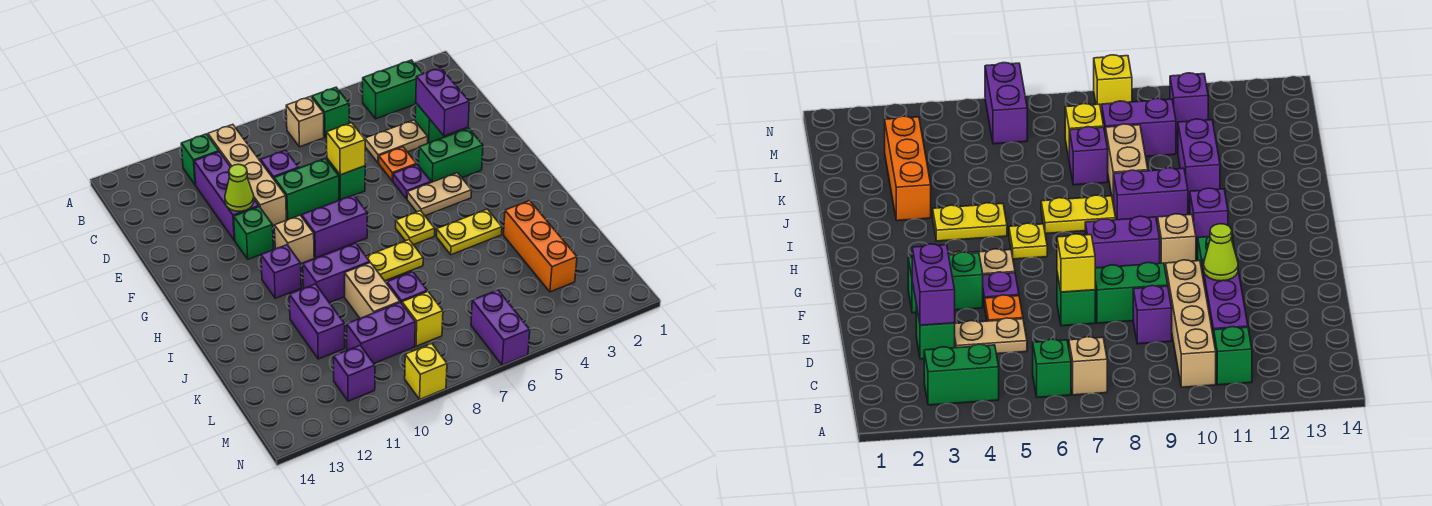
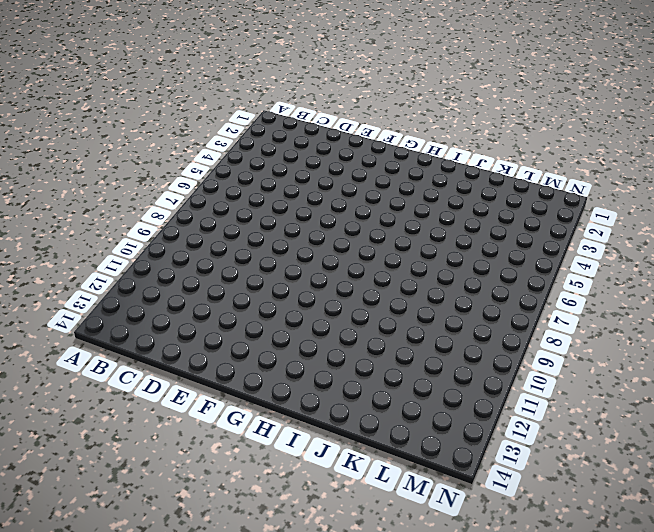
none -> green brick B3:B4 level 1
none -> green brick B6 level 1
none -> tan brick B7 level 1
none -> tan brick B10:E10 level 1

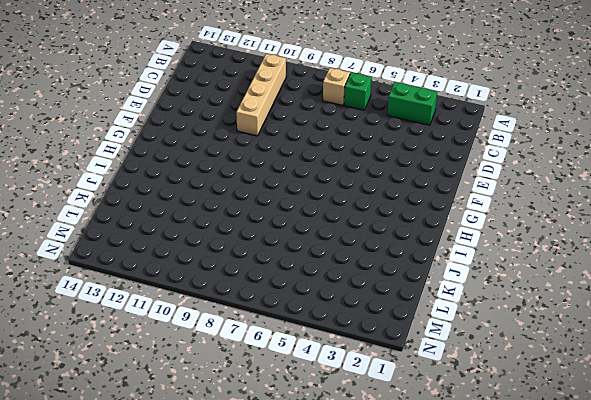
none -> green brick B11 level 1
none -> purple brick C11:E11 level 1
none -> green brick D3 level 1
none -> tan plate D4:D5 level 1

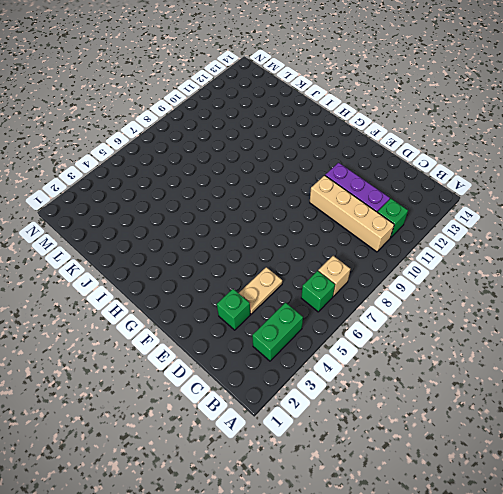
none -> purple brick D9 level 1
none -> orange plate E5 level 1
none -> green brick E7 level 1
none -> green brick E8:E9 level 1

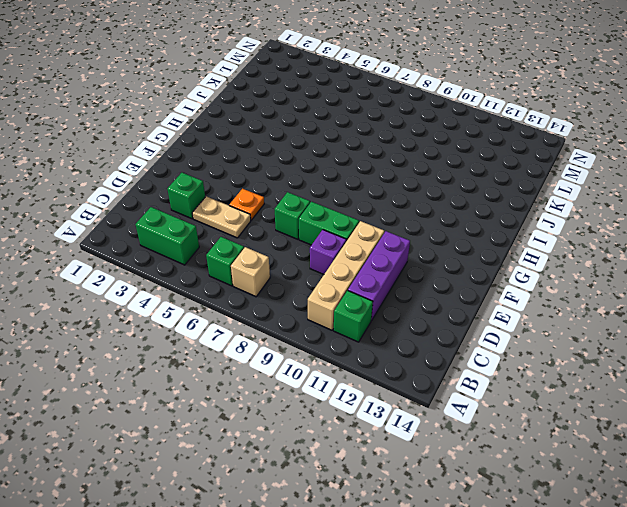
none -> green brick F3:F4 level 1
none -> purple plate F5 level 1
none -> green brick F11 level 1
none -> tan plate G4:G5 level 1

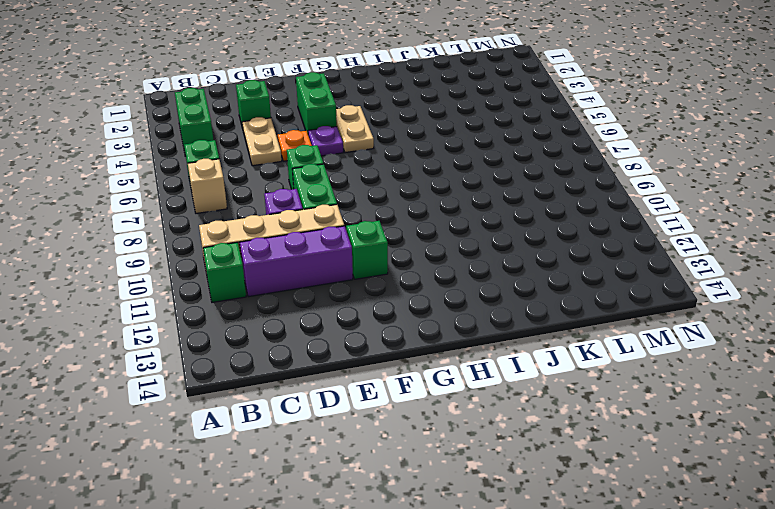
none -> purple brick G8:G9 level 1
none -> tan brick G10 level 1
none -> yellow plate H6 level 1
none -> purple brick H11 level 1

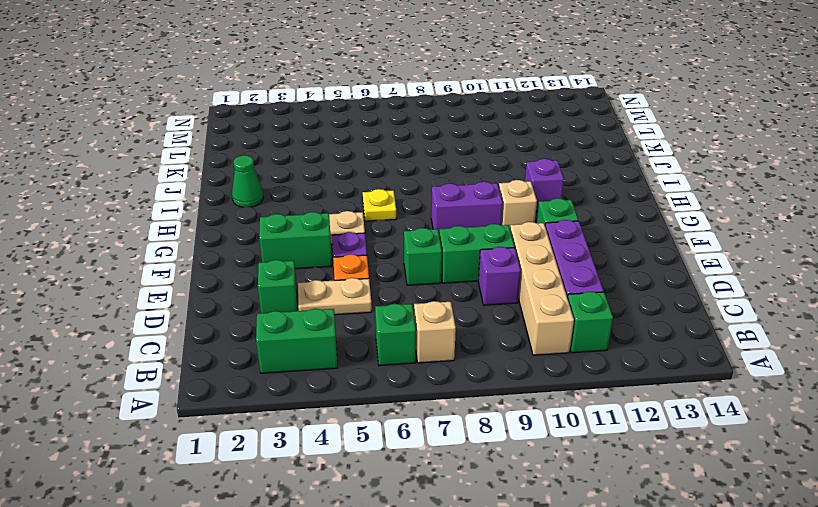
green cone I2 level 1 -> none
none -> yellow plate I4:I5 level 1
none -> yellow plate I7:I8 level 1
none -> purple brick I9:I10 level 1
none -> orange brick J3:L3 level 1

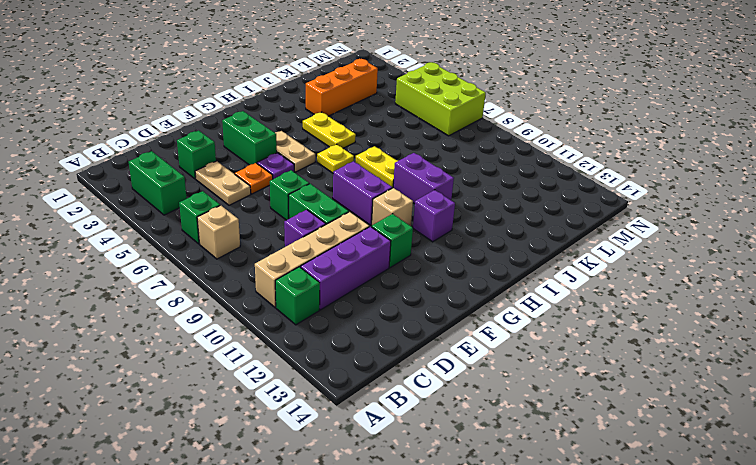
lime brick M5:N7 level 1 -> purple brick M6:N6 level 1
none -> tan brick J9:K9 level 1
none -> purple brick J11:K11 level 1
none -> purple brick K8 level 1
none -> yellow brick L8 level 1

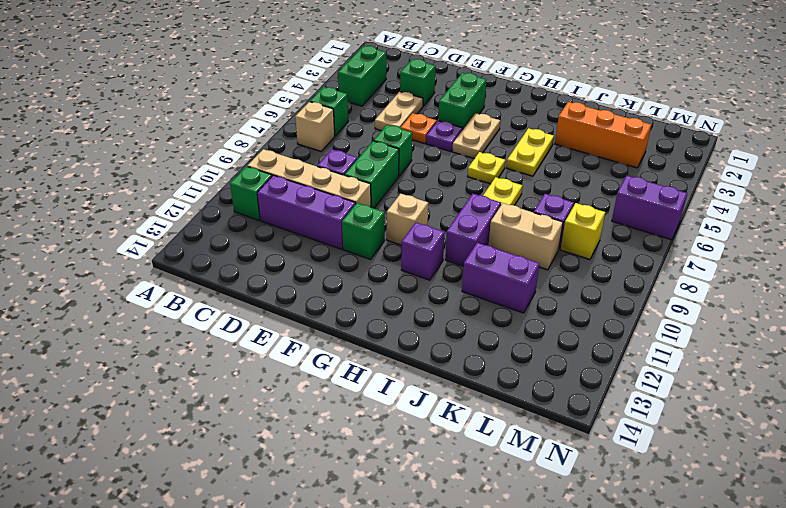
none -> purple brick G8:G9 level 1
none -> purple brick L9:L10 level 1
none -> purple brick M11 level 1
none -> yellow brick N9 level 1

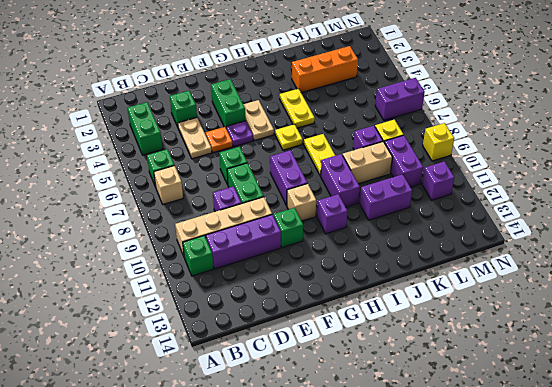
none -> purple brick D3:E3 level 2
none -> yellow brick E7 level 2
none -> lime cone E11 level 2

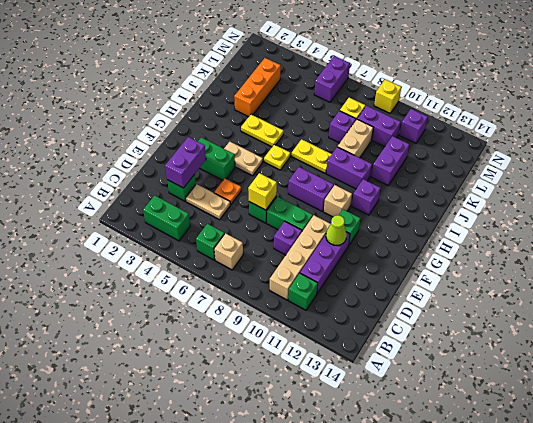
none -> purple plate F5 level 1

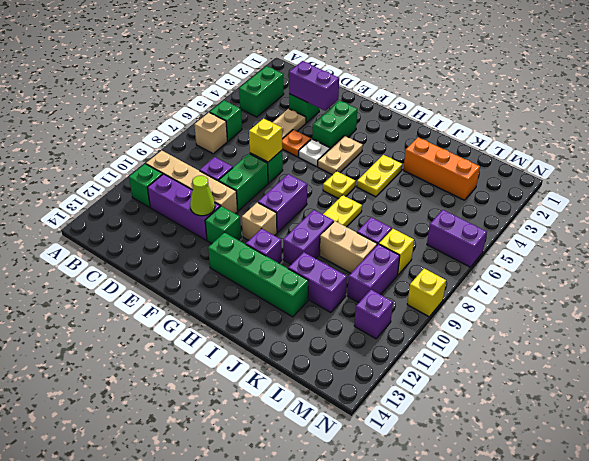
white plate F5 level 1 -> purple plate F5 level 1
green brick G12:J12 level 1 -> none

